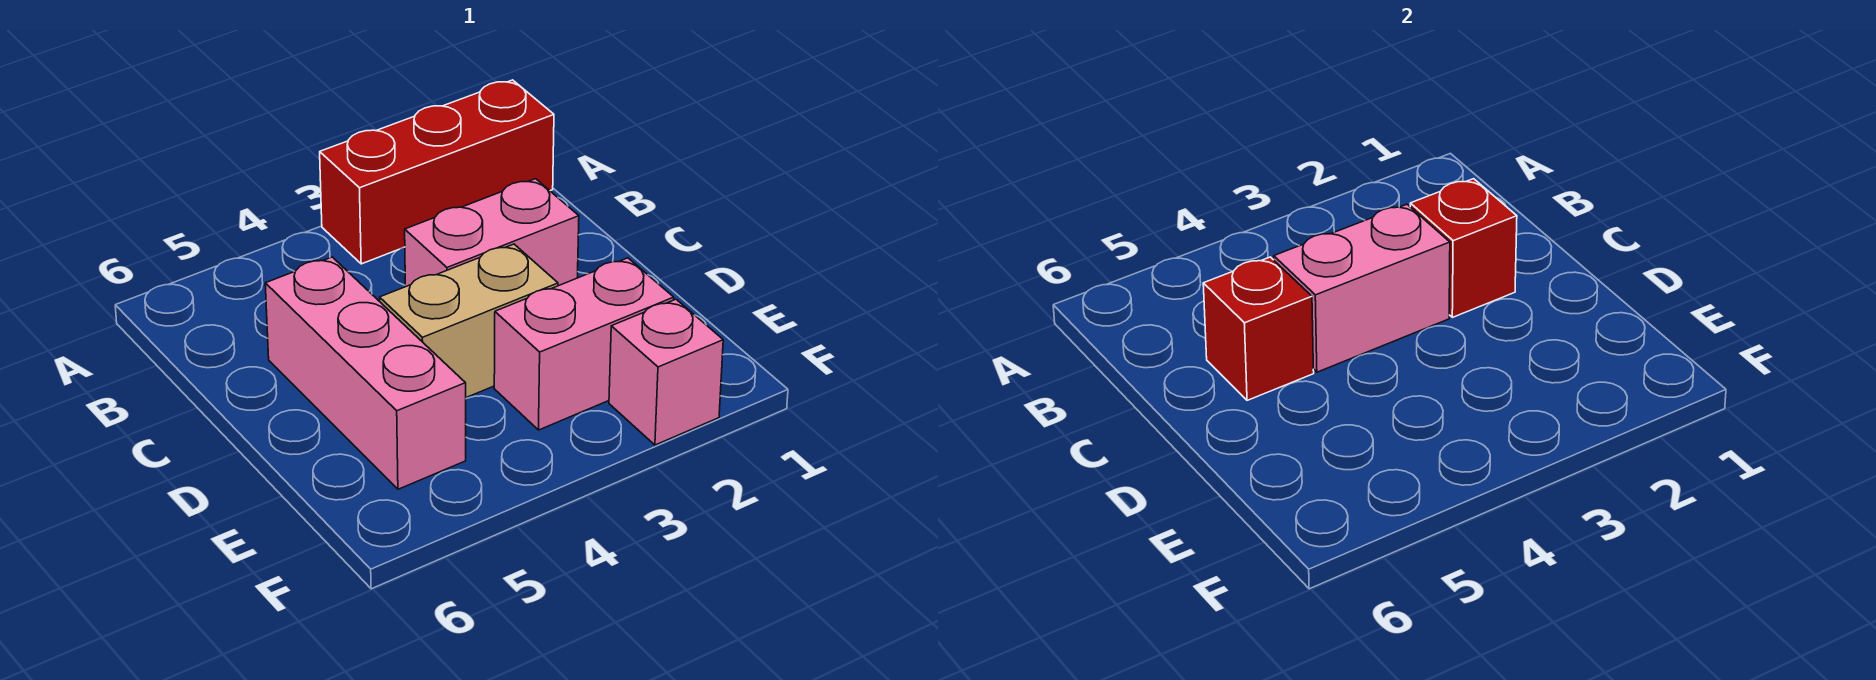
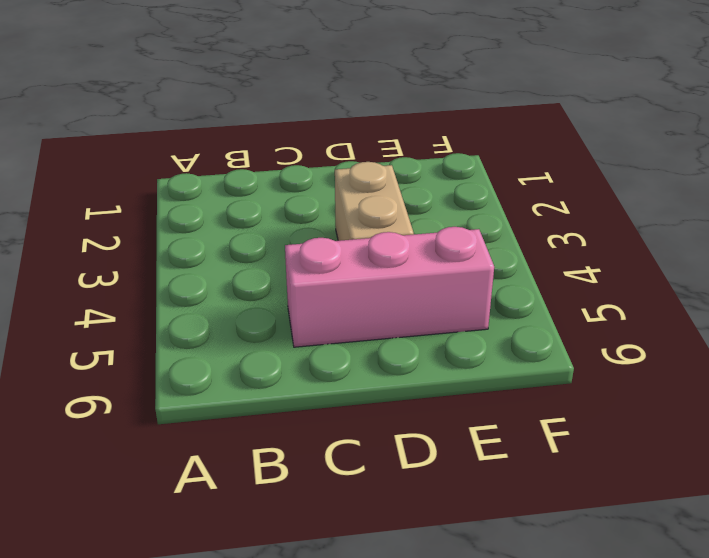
none -> red brick A1:A3 level 1
none -> pink brick C2:C3 level 1

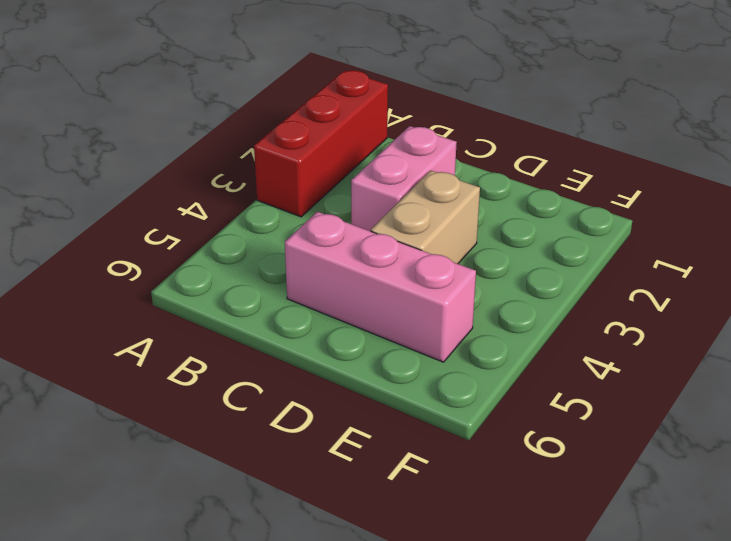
none -> pink brick E2:E3 level 1
none -> pink brick F2 level 1

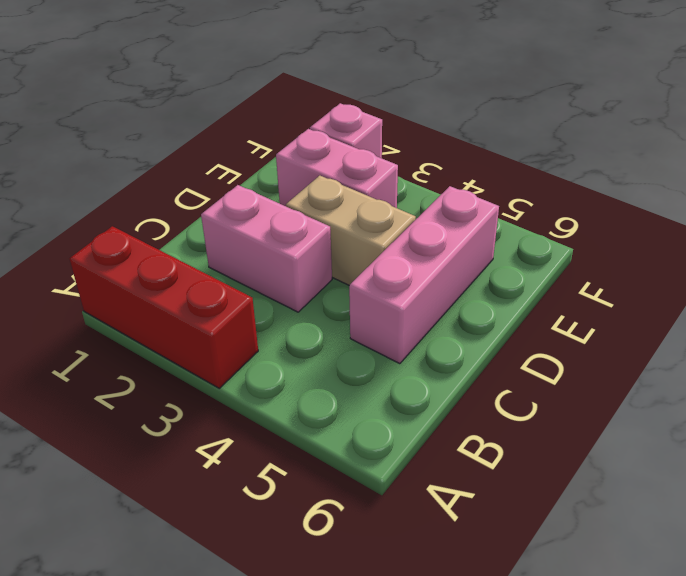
none -> red brick C2 level 2
none -> pink brick C3:C4 level 2

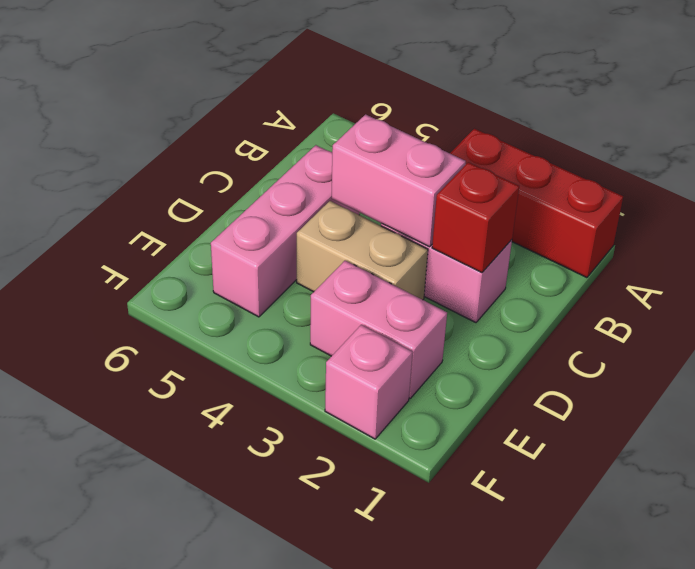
none -> red brick C5 level 2

